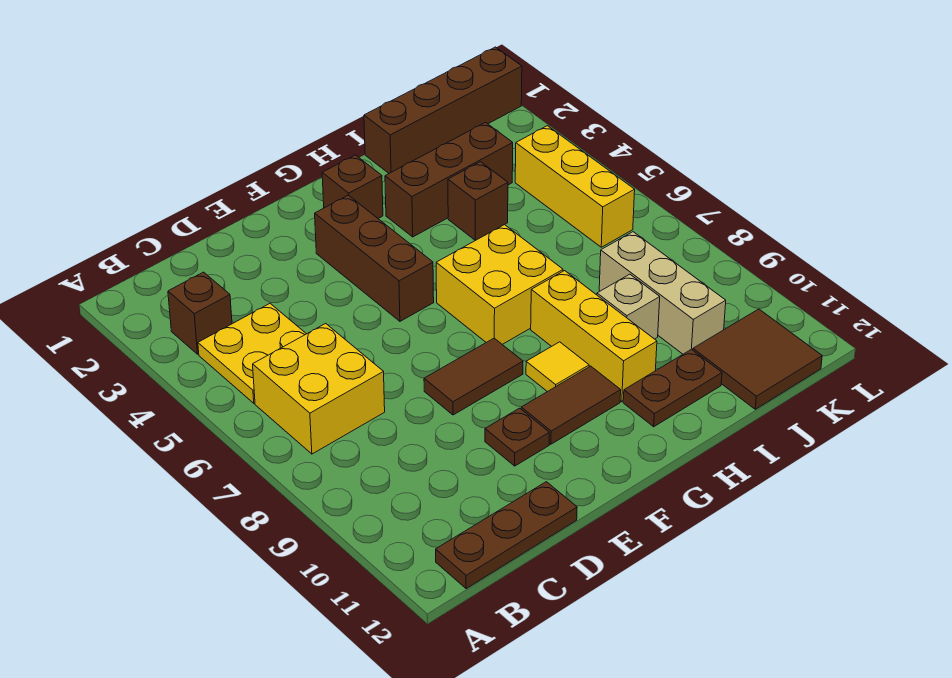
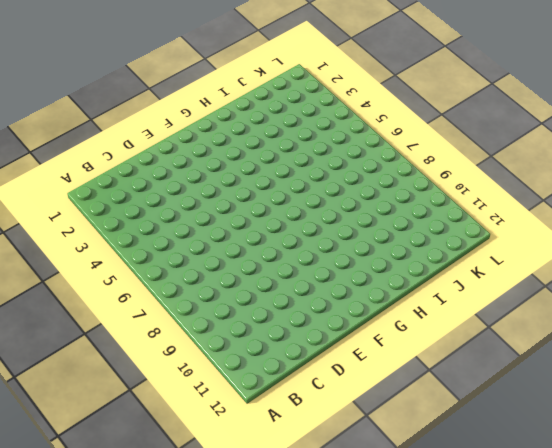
none -> brown brick B3 level 1
none -> yellow plate B4:C5 level 1
none -> yellow brick B6:C7 level 1

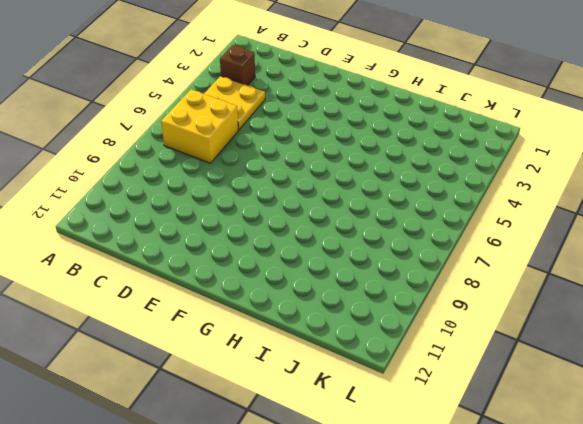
none -> brown plate B12:D12 level 1
none -> brown tile E8:F8 level 1
none -> brown plate E10 level 1

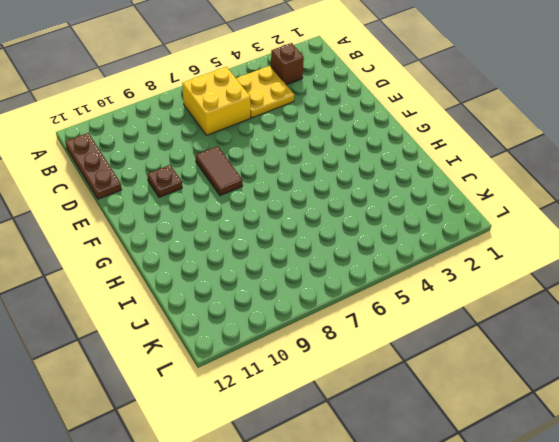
none -> brown brick F3:F5 level 1
none -> brown tile F10:G10 level 1
none -> brown brick G2 level 1

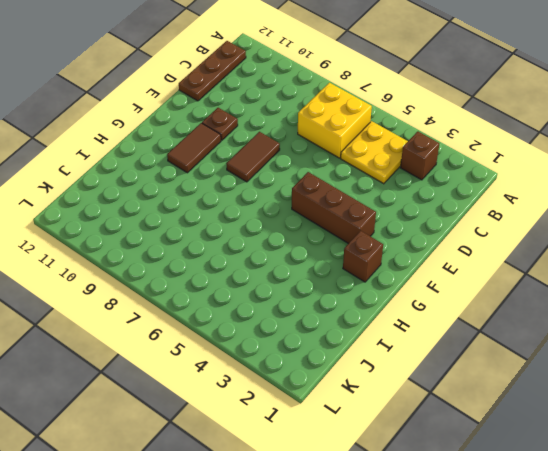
none -> yellow brick G6:H7 level 1
none -> yellow tile G9 level 1
none -> brown brick H3:J3 level 1

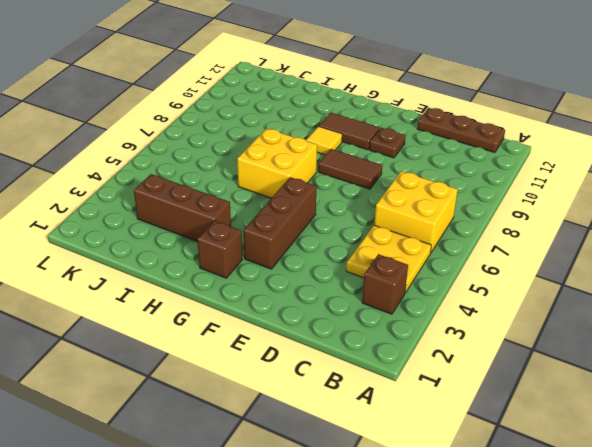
none -> yellow brick H8:H10 level 1
none -> brown plate H11:I11 level 1
none -> brown brick I1:L1 level 1

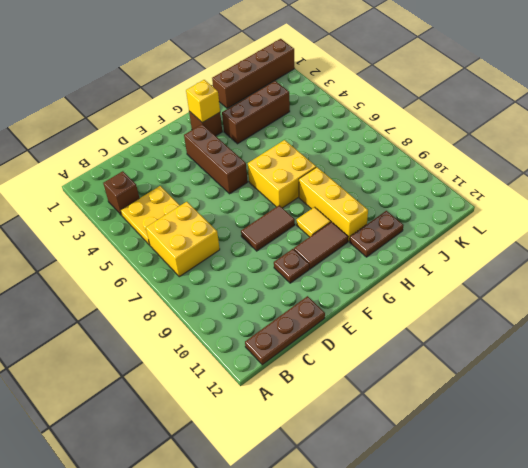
yellow brick G2 level 2 -> none
none -> brown brick I4 level 1
none -> tan brick I9 level 1
none -> tan brick J8:J10 level 1

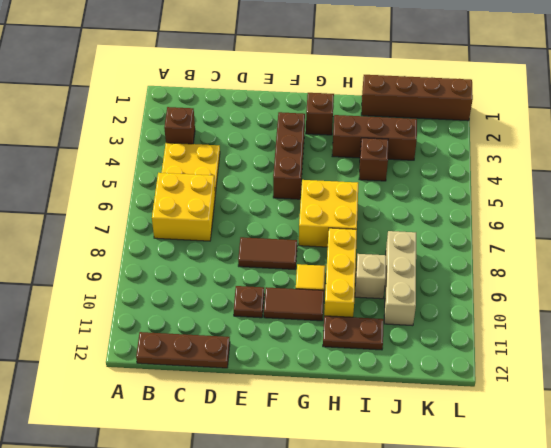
none -> brown tile J11:K12 level 1
none -> yellow brick K4:K6 level 1

